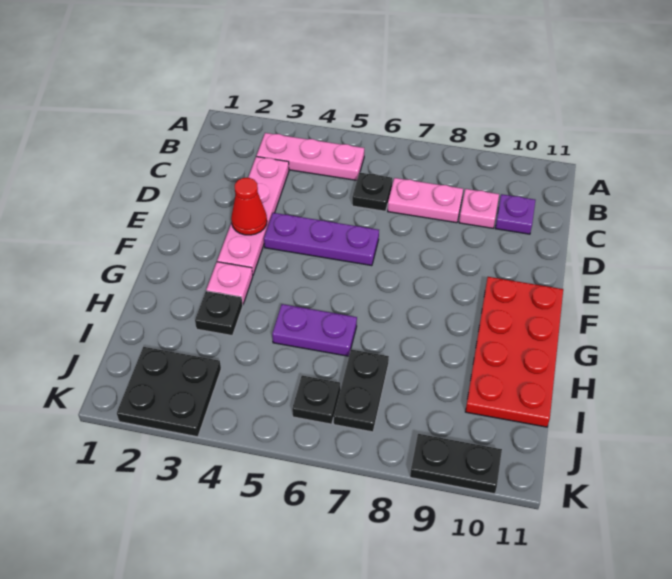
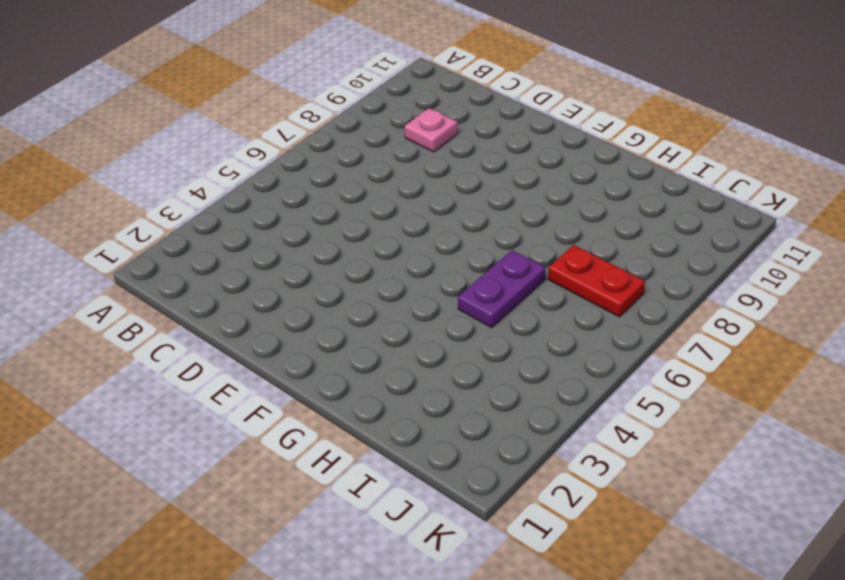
red plate I7:J7 level 1 -> black plate I7:J7 level 1
none -> pink plate B3:B5 level 1
none -> pink plate C3:F3 level 1
none -> black plate C6 level 1

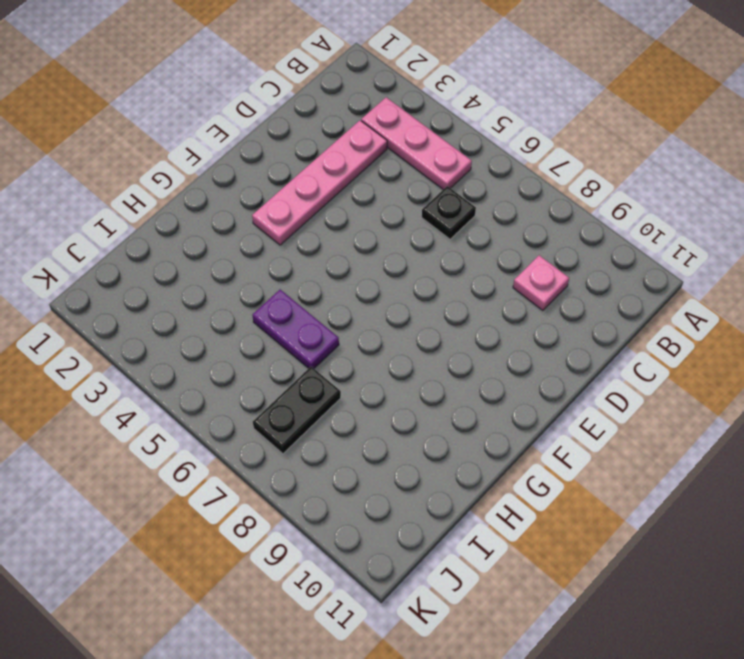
none -> pink plate C7:C8 level 1
none -> purple plate C10 level 1
none -> purple plate E4:E6 level 1

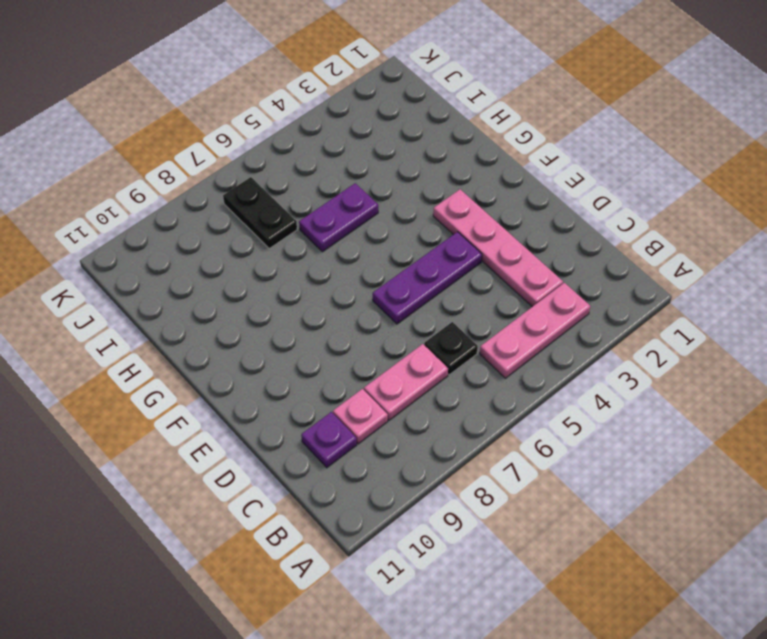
none -> red plate F10:I11 level 1
none -> pink plate G3 level 1
none -> black plate H3 level 1

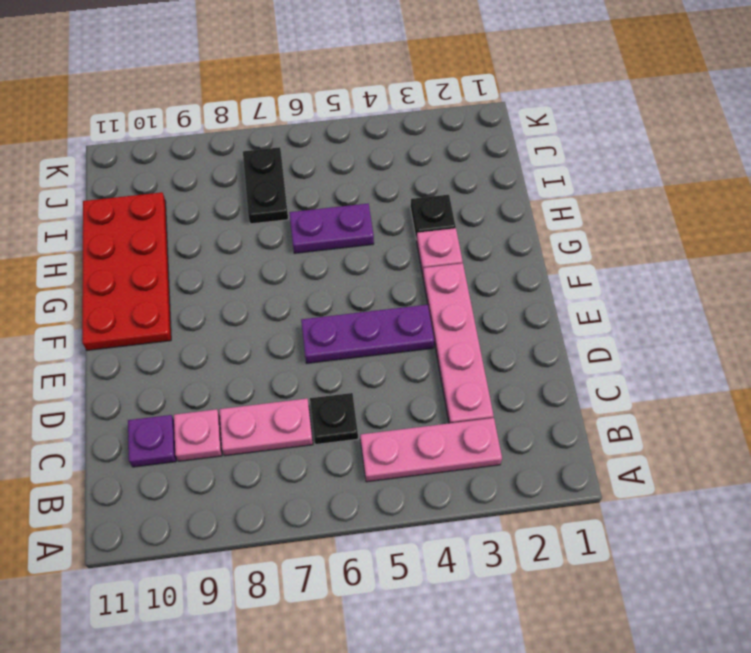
none -> black plate J2:K3 level 1
none -> black plate J6 level 1
none -> black plate K9:K10 level 1

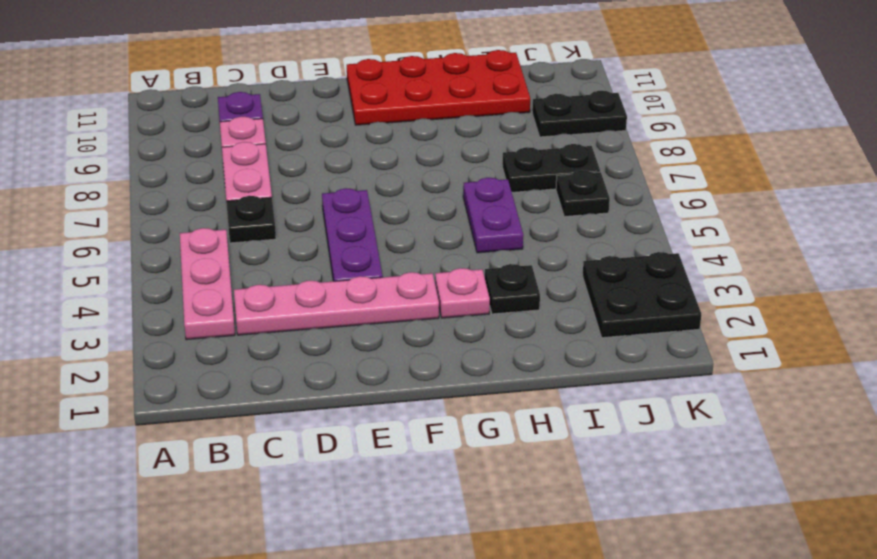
black plate J9:K9 level 1 -> black plate K9:K10 level 1
none -> red cone E3 level 2

